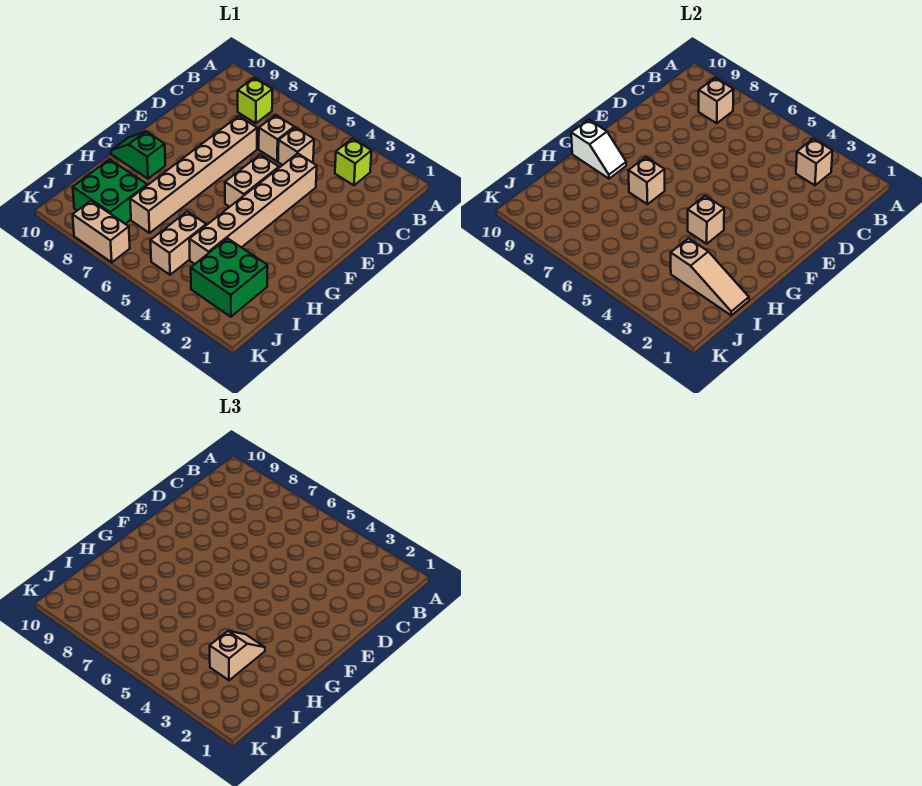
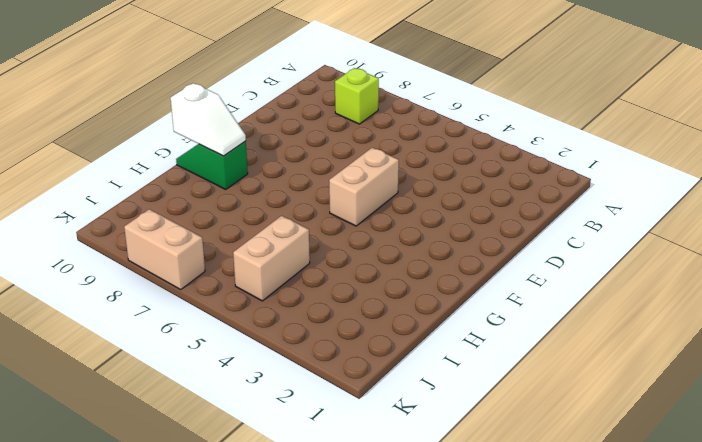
none -> lime brick B3 level 1
none -> tan brick C5 level 1
none -> tan brick C6 level 1

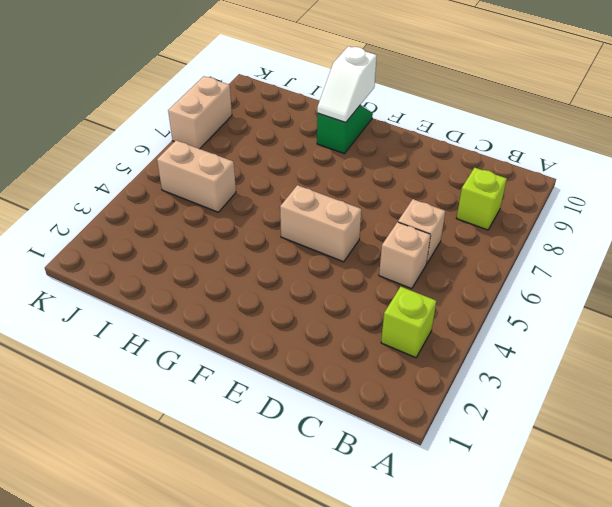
none -> tan brick D4:I4 level 1
none -> tan brick D7:I7 level 1
none -> green brick I2:J3 level 1

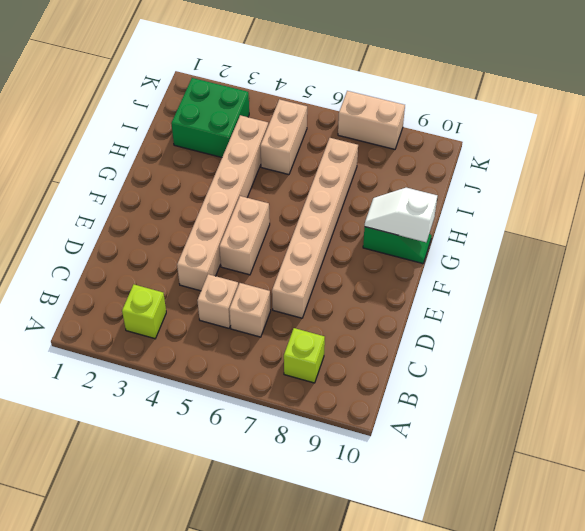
none -> green brick I8:J9 level 1
none -> tan brick B3 level 2
none -> tan brick B8 level 2

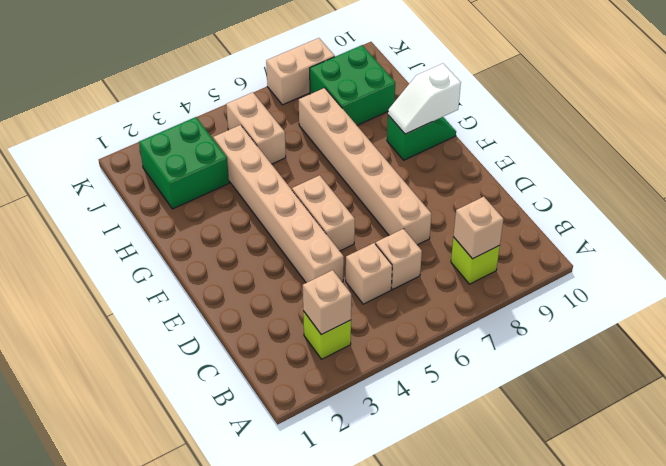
none -> tan brick G4 level 2
none -> tan brick G7 level 2
none -> tan slope I1:I3 level 2 top 3

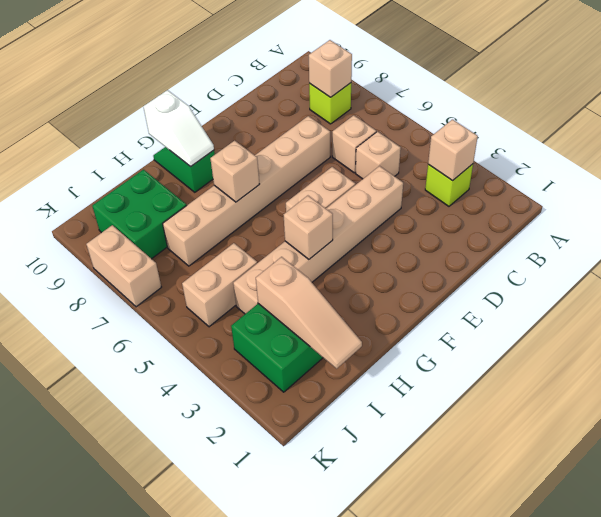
none -> tan slope H3:I3 level 3 top I

